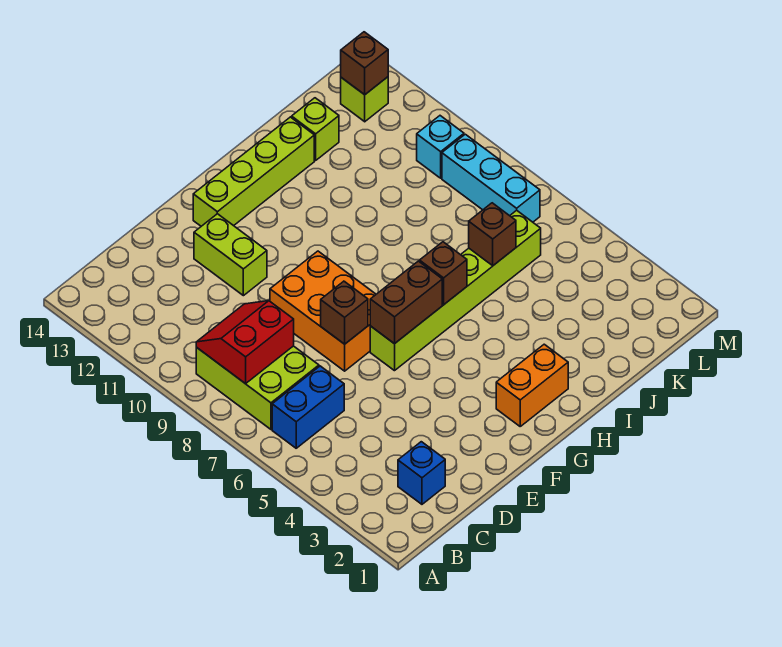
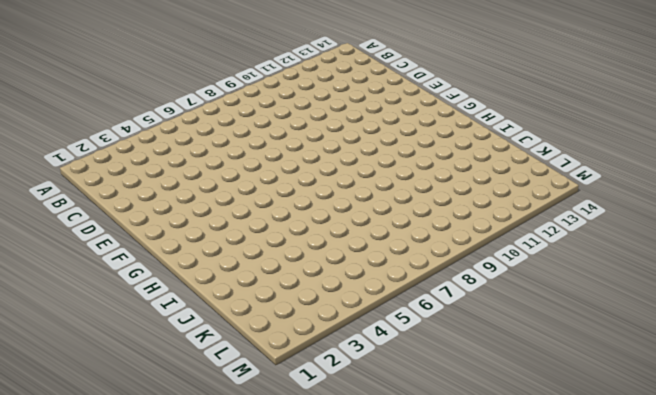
none -> blue brick B6:C6 level 1
none -> lime brick B7:C9 level 1
none -> blue brick C2 level 1

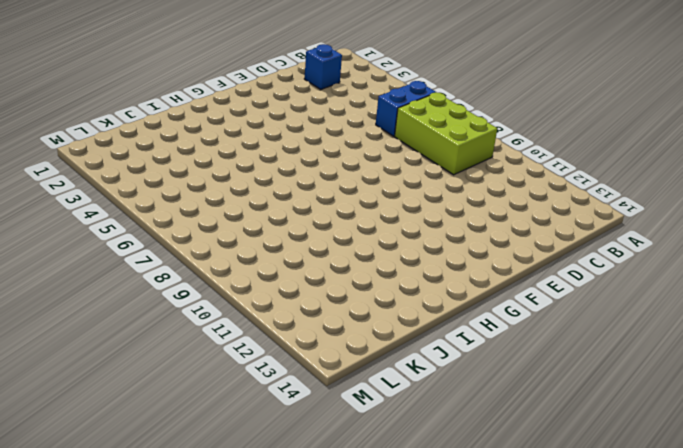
none -> orange brick E7:F9 level 1
none -> lime brick E11:E12 level 1
none -> lime brick F6:K6 level 1

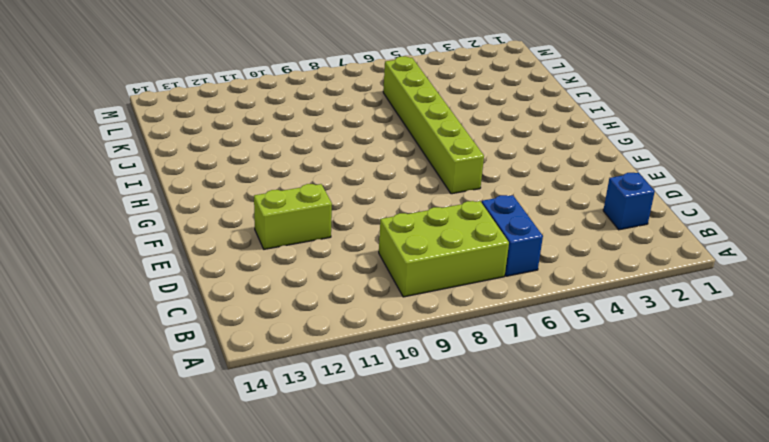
none -> orange brick E7:F9 level 1
none -> lime brick F13:I13 level 1
none -> orange brick G2:H2 level 1

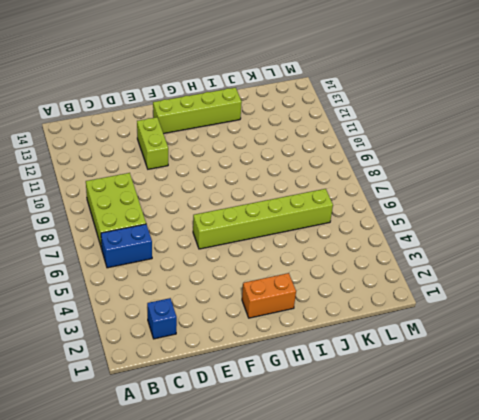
none -> orange brick E7:F9 level 1
none -> lime brick J13 level 1
none -> cyan brick L7:L9 level 1

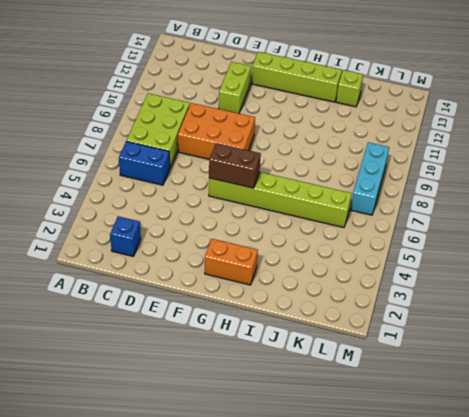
orange brick D8:F9 level 1 -> orange brick E7:F9 level 1
none -> cyan brick L10 level 1
none -> lime brick L13 level 1
none -> red slope B8:C9 level 2 top 8

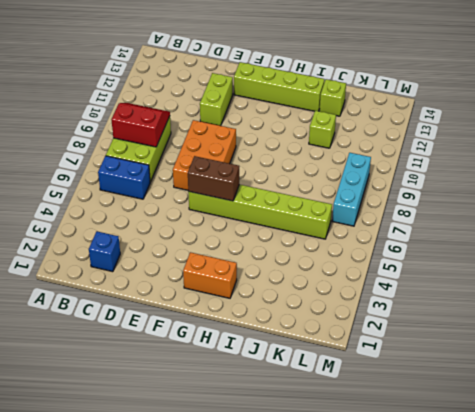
lime brick J11 level 1 -> lime brick L13 level 1
none -> cyan brick L10 level 1
none -> brown brick E7 level 2
none -> brown brick H6 level 2

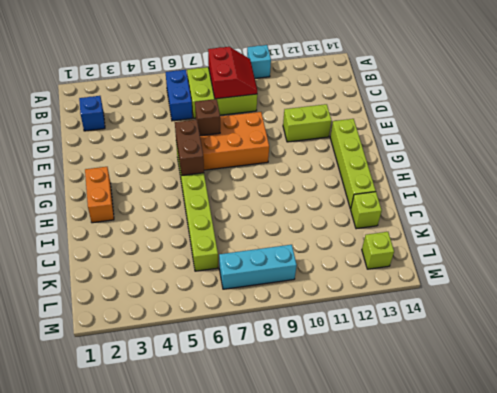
cyan brick A10 level 1 -> cyan brick L10 level 1
none -> brown brick H6 level 2
none -> brown brick J6 level 2
none -> brown brick L13 level 2

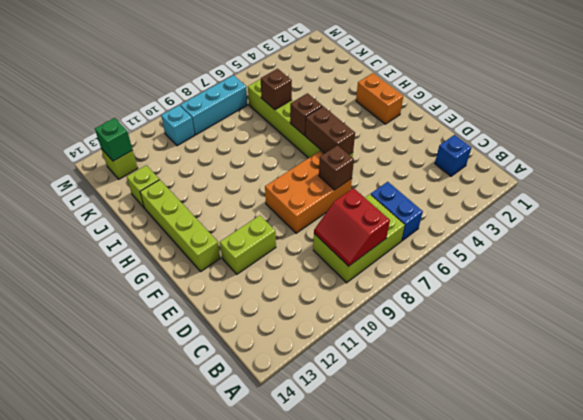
green brick L13 level 2 -> brown brick L13 level 2

